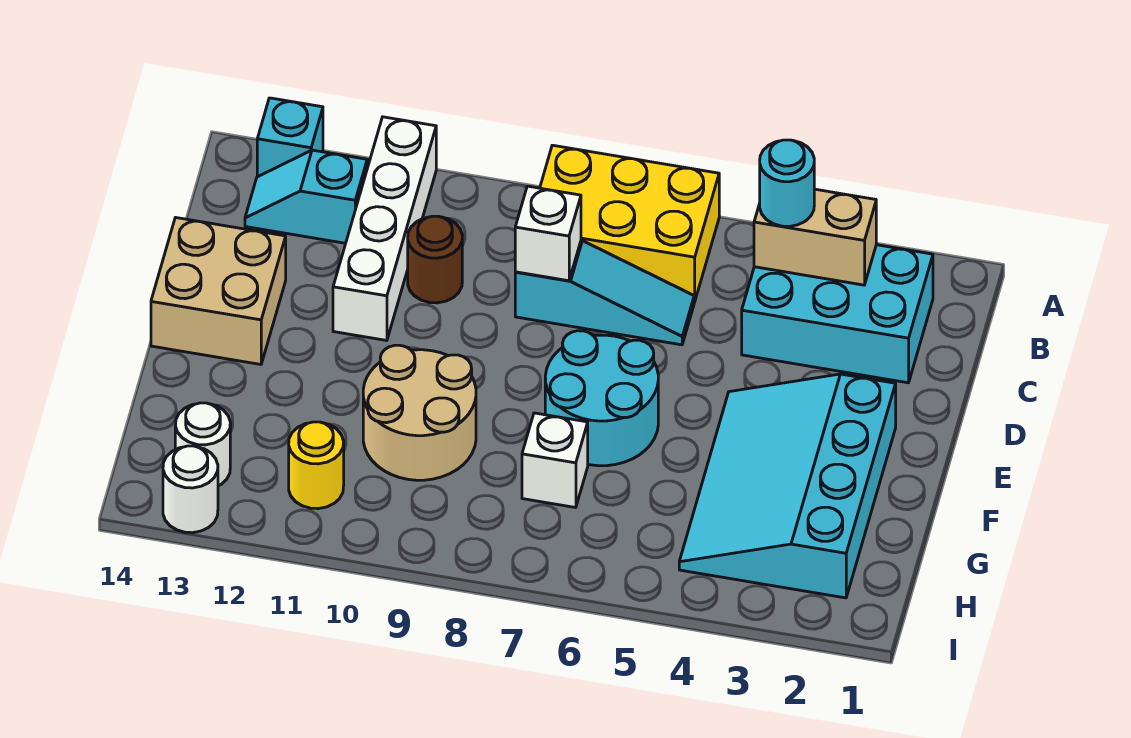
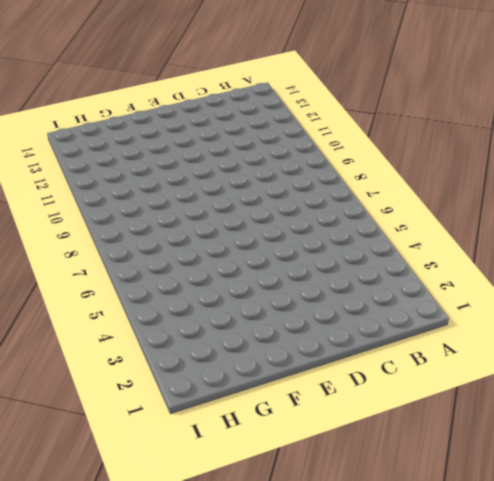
none -> yellow brick A6:B8 level 1
none -> white brick A11:D11 level 1
none -> cyan brick A13 level 1

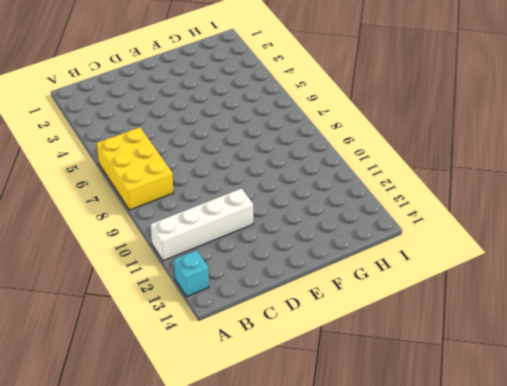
none -> cyan brick B2:C4 level 1
none -> cyan slope B12:B13 level 1 top 12
none -> cyan slope C6:C8 level 1 top 8

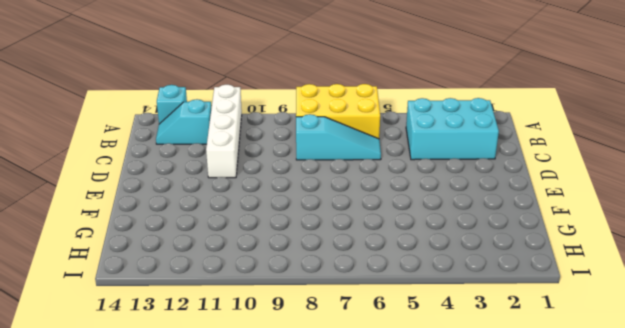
none -> brown round brick C10 level 1
none -> tan brick D13:E14 level 1
none -> cyan slope E2:H4 level 1 top 2

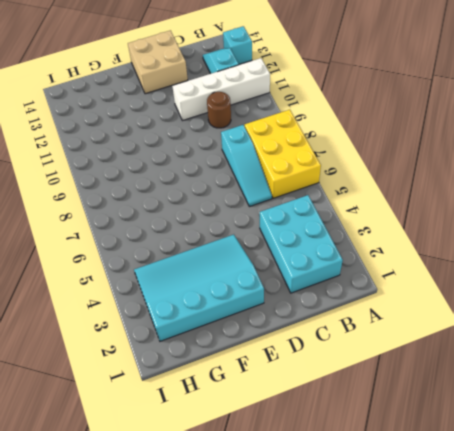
none -> cyan round brick E6:F7 level 1
none -> tan round brick F9:G10 level 1
none -> white brick G7 level 1

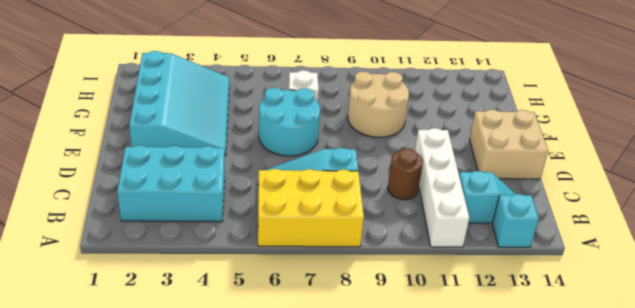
none -> yellow round brick H11 level 1
none -> white round brick H13 level 1
none -> white round brick I13 level 1

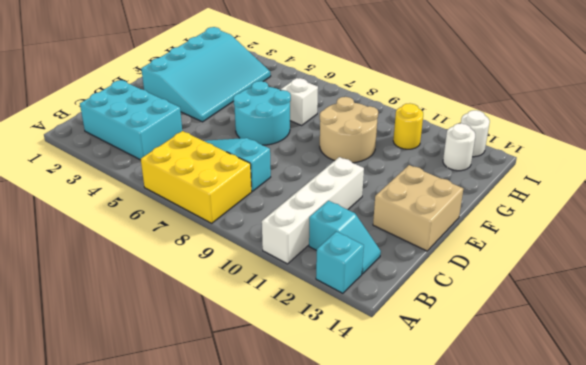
none -> brown round brick C10 level 1
none -> tan brick B3:B4 level 2
none -> white brick C8 level 2

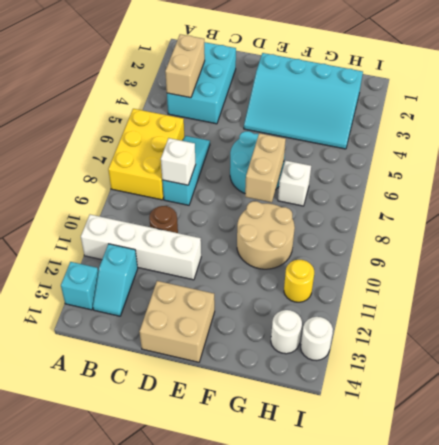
tan brick F7:F8 level 2 -> none
none -> cyan round brick B4 level 3

